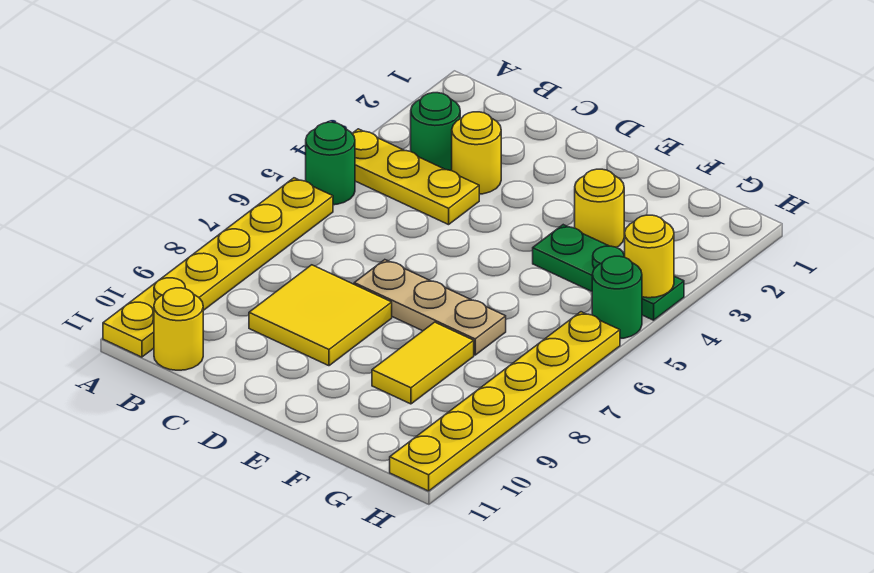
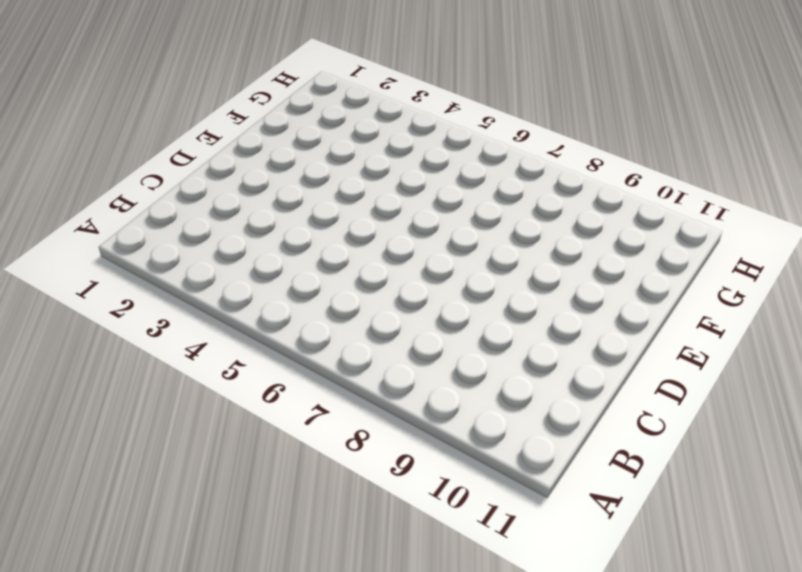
none -> yellow plate A4:C4 level 1
none -> green round brick A5 level 1
none -> yellow plate A6:A11 level 1

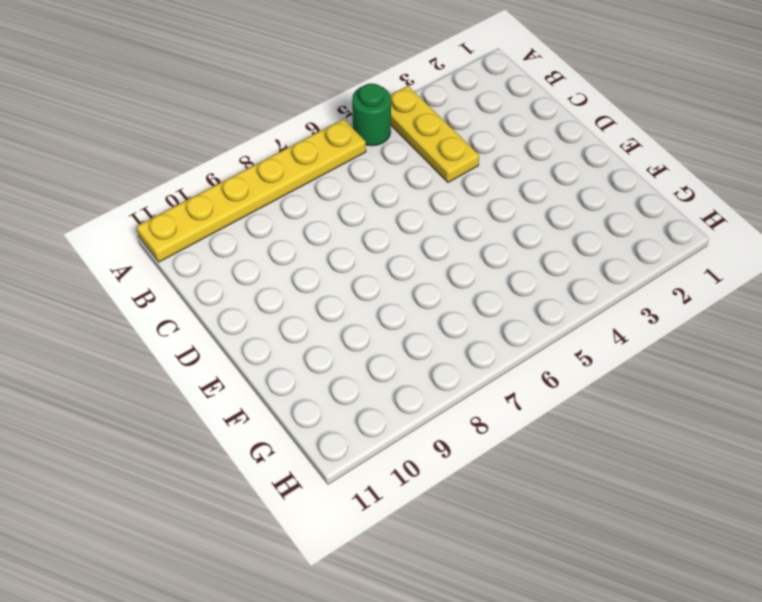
none -> green round brick B3 level 1
none -> yellow round brick B11 level 1
none -> yellow round brick C3 level 1

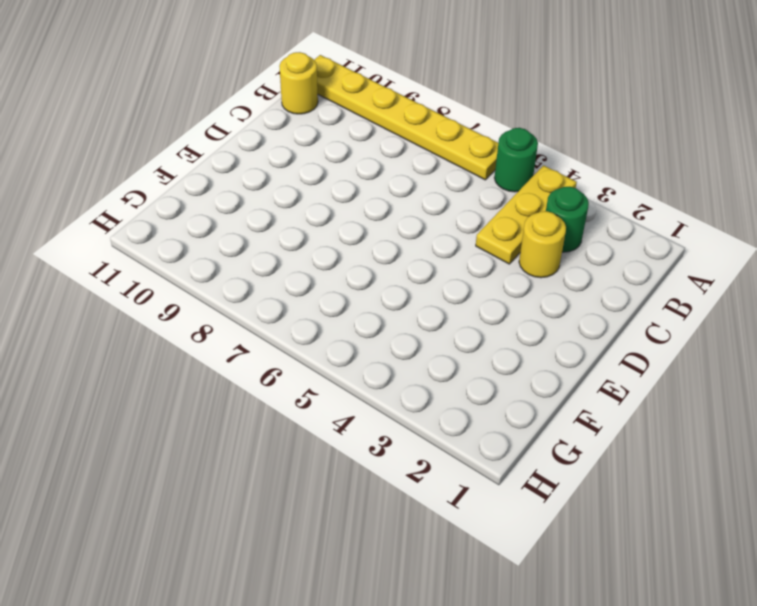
none -> yellow tile C8:D9 level 1
none -> tan plate D7:F7 level 1
none -> yellow round brick F3 level 1

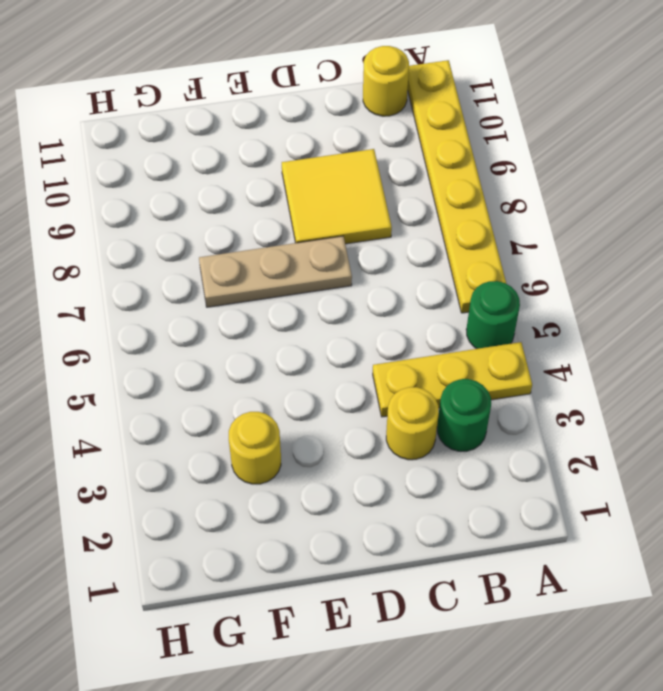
none -> green plate F4:H4 level 1
none -> yellow tile F8:F9 level 1
none -> green round brick H5 level 1

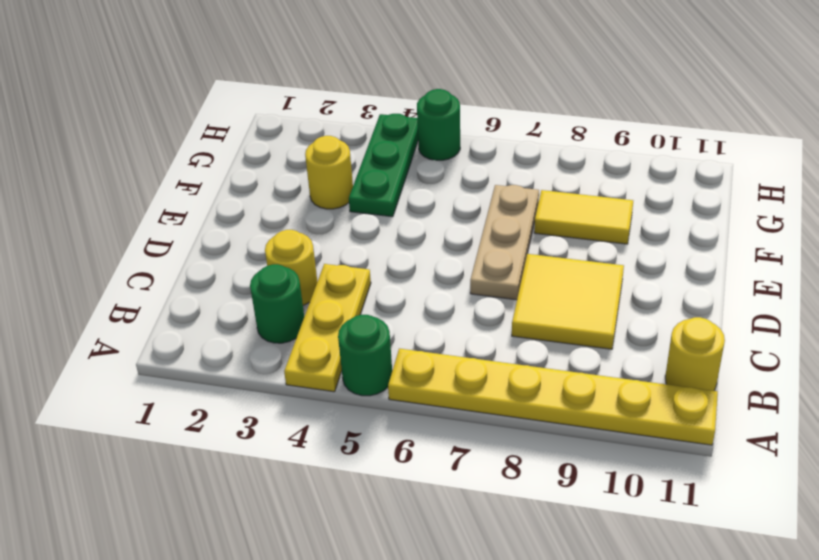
none -> yellow plate H6:H11 level 1
none -> yellow round brick H4 level 2

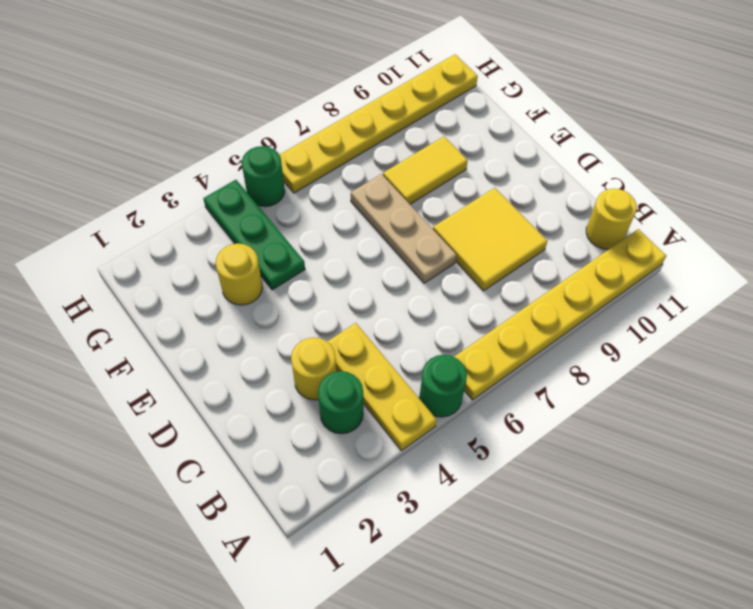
none -> yellow round brick H4 level 2

